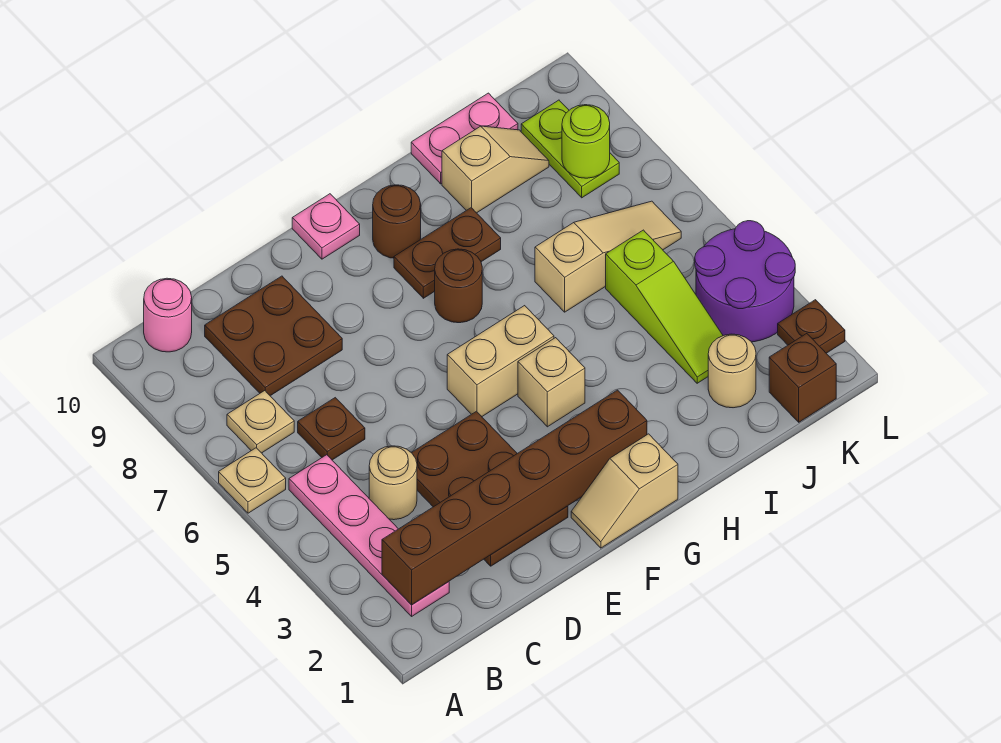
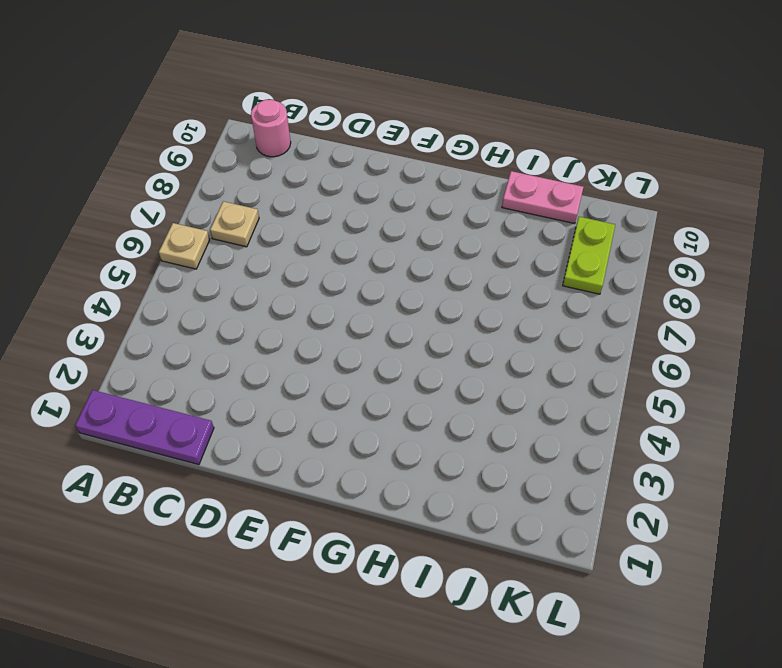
purple plate A1:C1 level 1 -> none
none -> pink plate B2:B5 level 1
none -> tan round brick C4 level 1
none -> brown plate C6 level 1

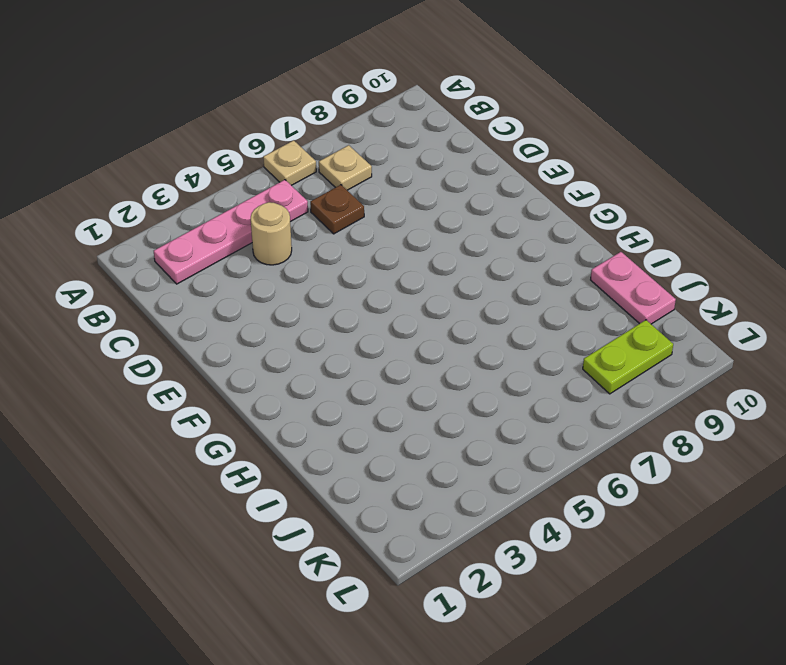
none -> pink round brick B10 level 1
none -> brown plate C8:D9 level 1
none -> brown plate D2:E4 level 1

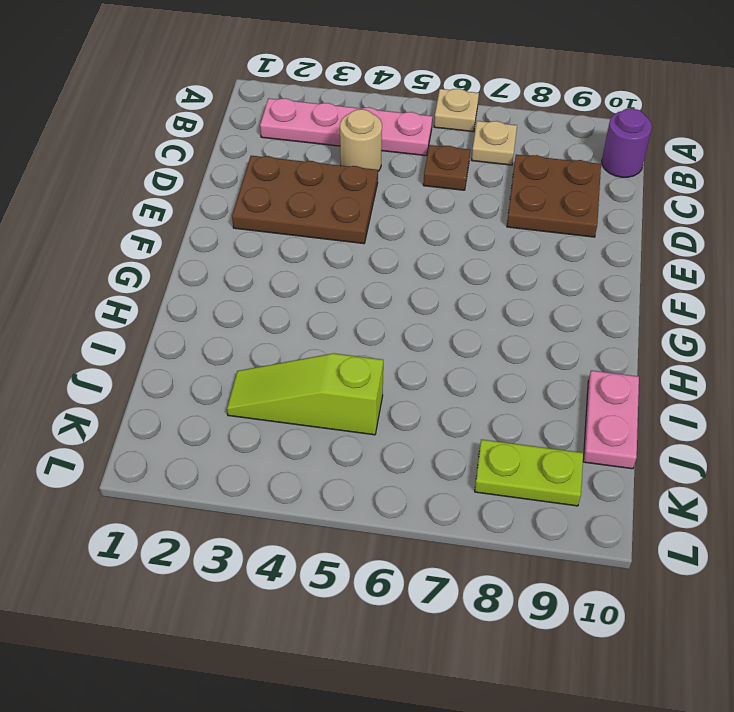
purple round brick B10 level 1 -> pink round brick B10 level 1
none -> tan slope F1:G1 level 1 top G
none -> tan brick F5:G5 level 1
none -> pink plate F10 level 1

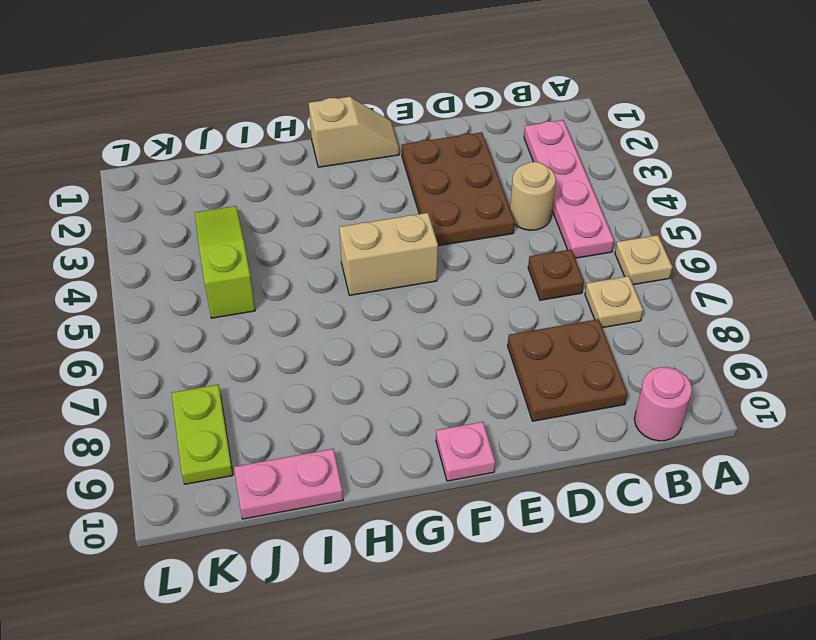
none -> tan brick G4 level 1
none -> brown round brick G7 level 1
none -> brown plate G8:H8 level 1

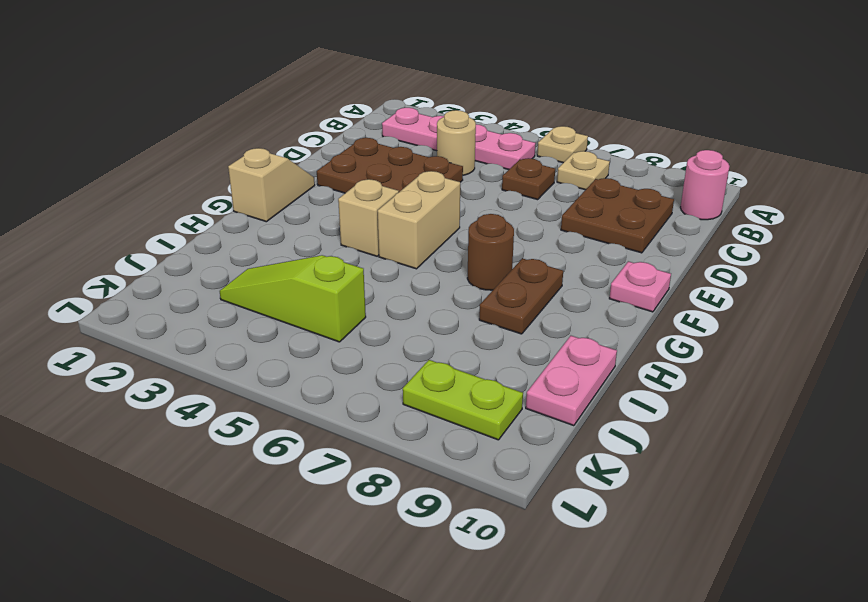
none -> brown round brick G9 level 1
none -> tan slope I6:K6 level 1 top I
none -> tan slope I9:J9 level 1 top I

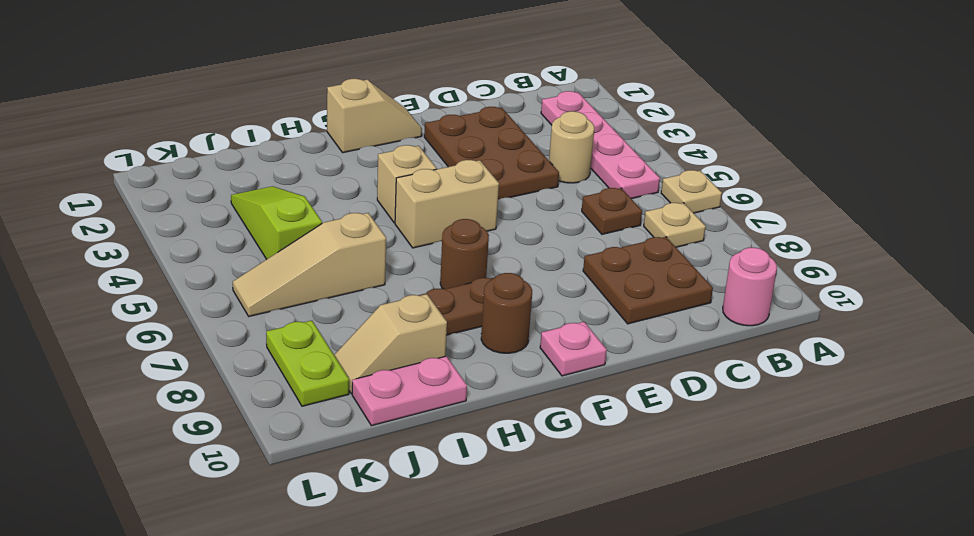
none -> tan round brick J2 level 1
none -> brown brick K1 level 1
none -> purple round brick K3:L4 level 1

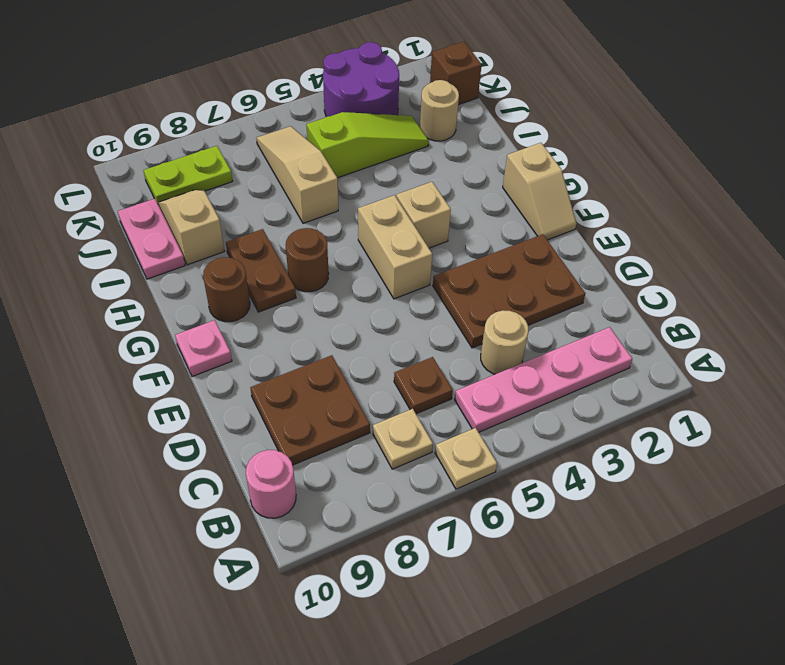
none -> brown plate L2 level 1
none -> brown brick B2:G2 level 2
none -> lime round brick K8 level 2

